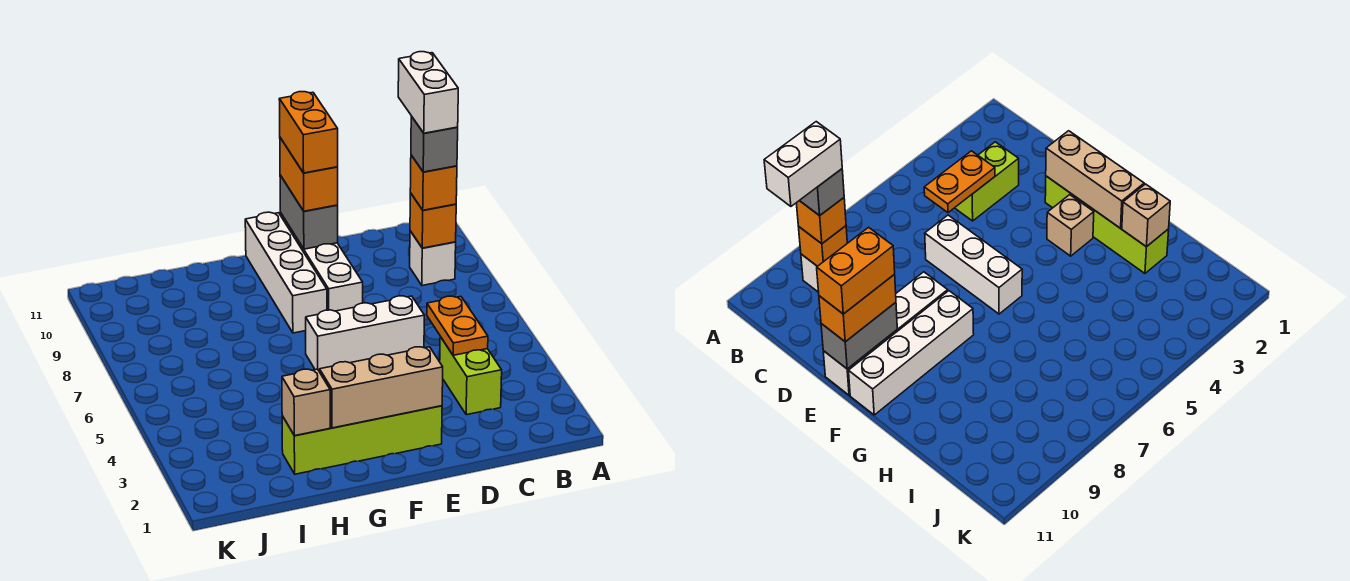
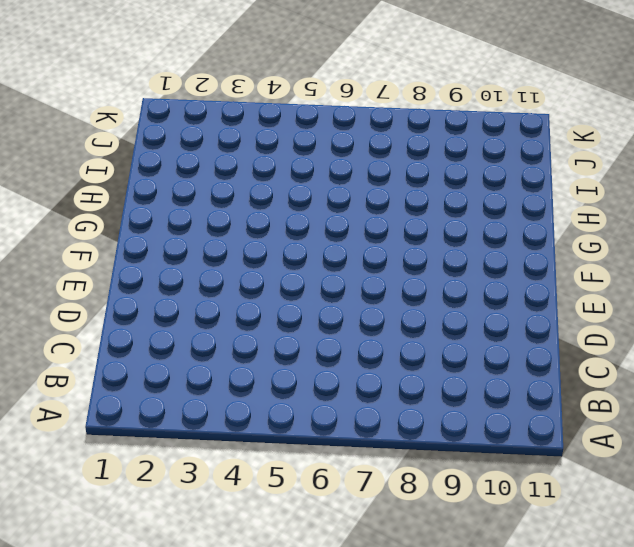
none -> white brick B9 level 1
none -> lime brick C3:C4 level 1
none -> white brick D6:F6 level 1

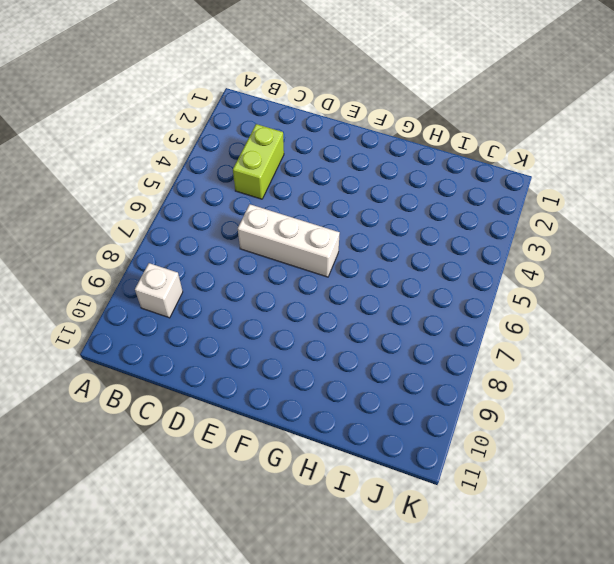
none -> lime brick E2:H2 level 1
none -> white brick E8:E11 level 1
none -> tan brick F3 level 1

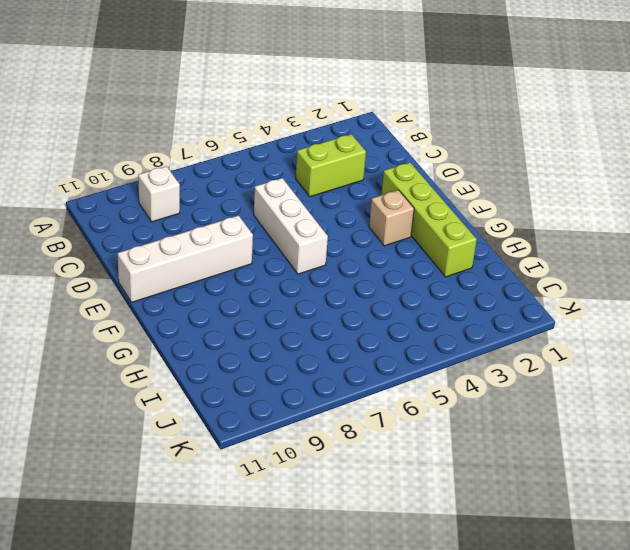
none -> white brick F8:F11 level 1
none -> orange brick B9 level 2
none -> orange plate C4:C5 level 2

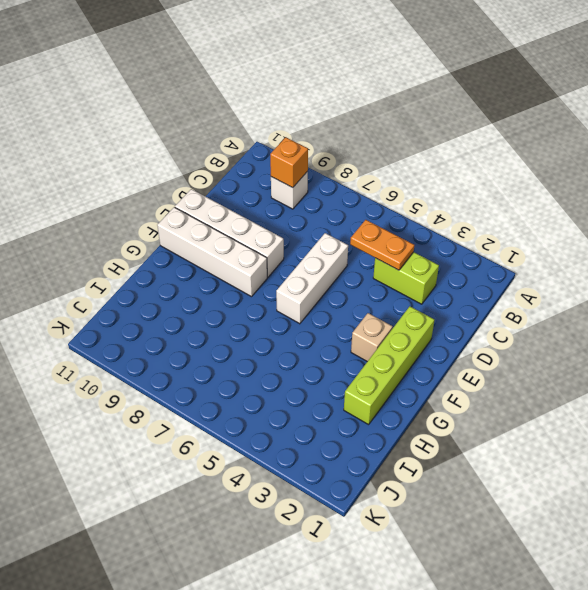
none -> tan brick E2:G2 level 2
none -> grey brick E10:E11 level 2
none -> tan brick H2 level 2

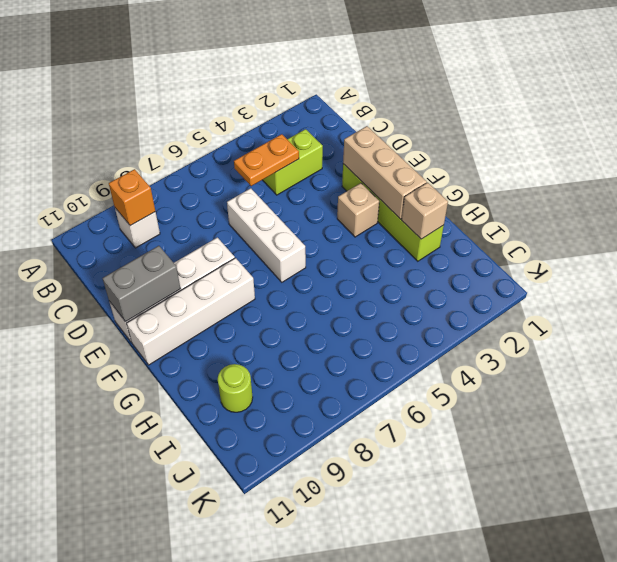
lime round brick I10 level 1 -> none
none -> orange brick B9 level 3
none -> orange brick E10:E11 level 3
none -> grey brick B9 level 4

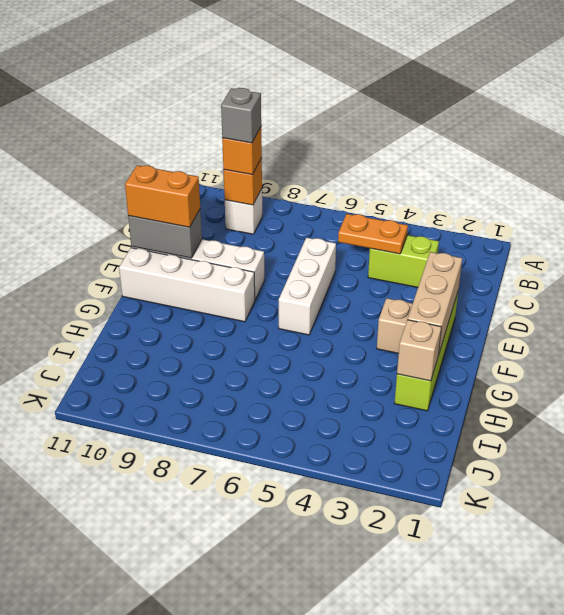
none -> orange brick E10:E11 level 4
none -> white brick B9:B10 level 5

